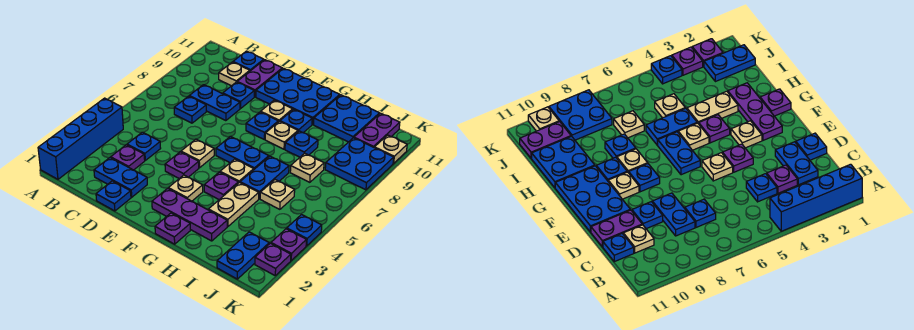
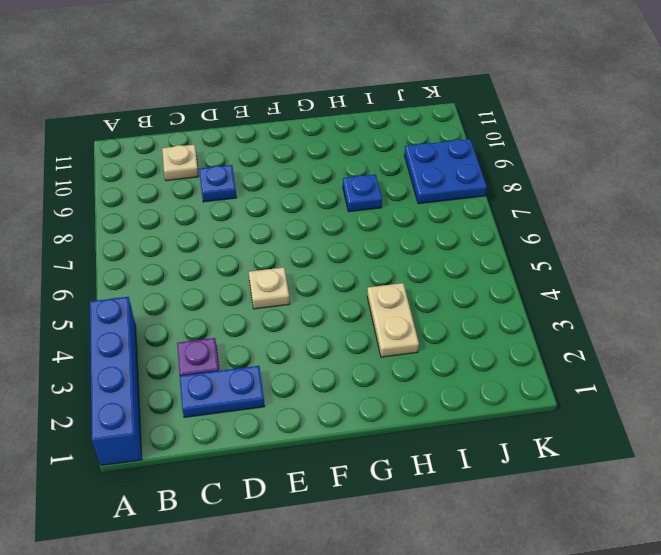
none -> blue plate C4 level 1
none -> blue plate C7 level 1
none -> blue plate C8:D8 level 1
none -> blue plate C11 level 1

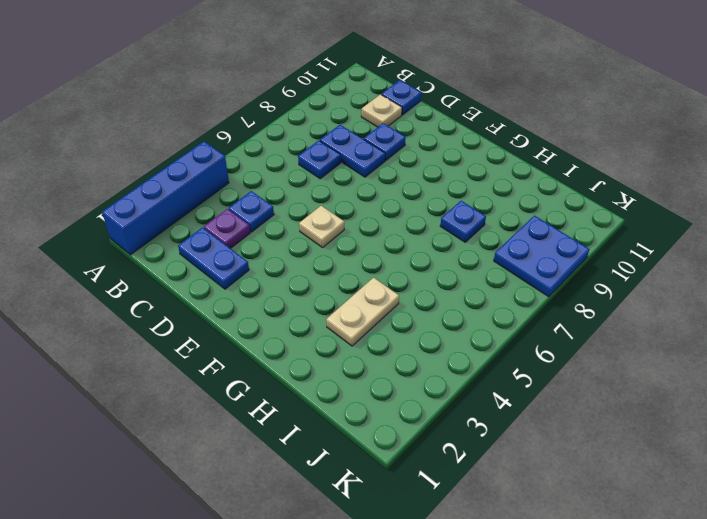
none -> blue plate D1 level 1
none -> purple plate D10:D11 level 1
none -> purple plate E4 level 1
none -> blue plate E10:G11 level 1

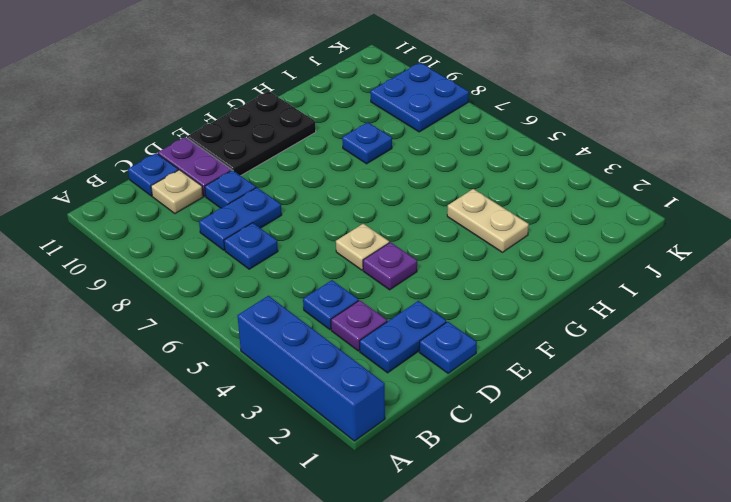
black plate E10:G11 level 1 -> blue plate E10:G11 level 1
none -> purple plate F2:H2 level 1
none -> tan plate F3 level 1
none -> blue plate F6:G6 level 1
none -> blue plate F8 level 1

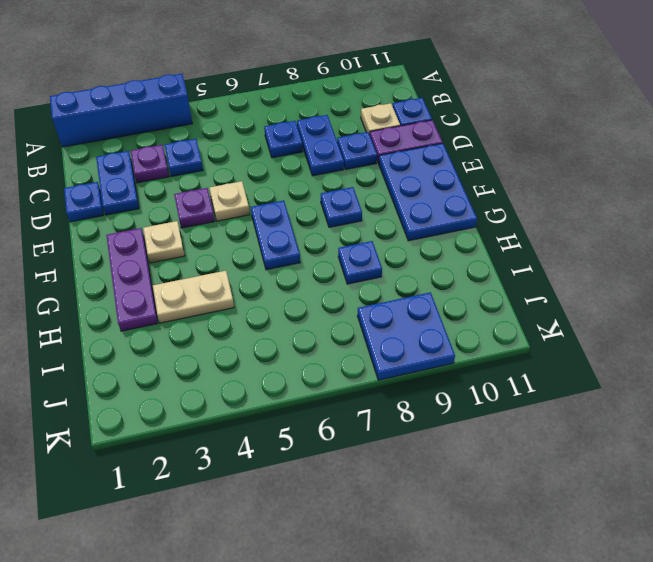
none -> tan plate F9 level 1
none -> purple plate G1 level 1
none -> purple plate G4 level 1
none -> tan plate G5 level 1

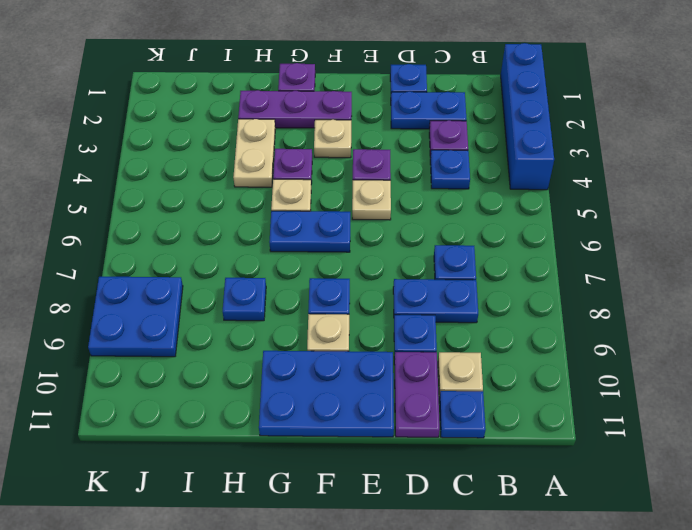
none -> tan plate G8 level 1
none -> blue plate G9 level 1
none -> blue plate H5:H6 level 1
none -> blue plate H10:I11 level 1

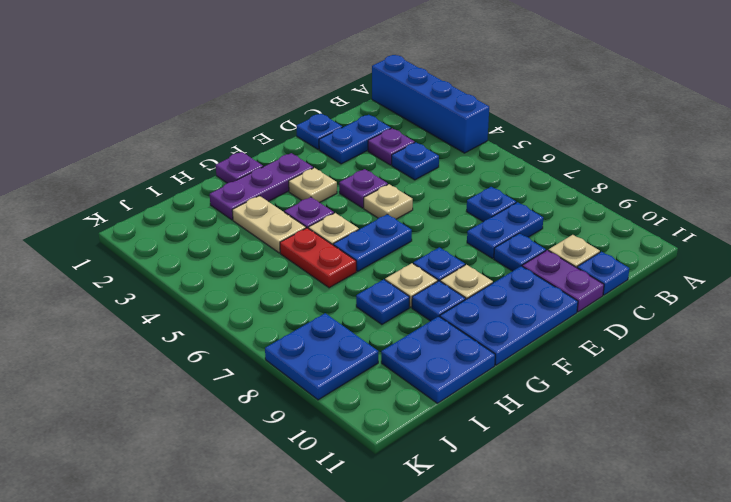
red plate H5:H6 level 1 -> blue plate H5:H6 level 1
none -> tan plate I5 level 1
none -> tan plate I7 level 1
none -> blue plate J1:J2 level 1
none -> purple plate J10:J11 level 1

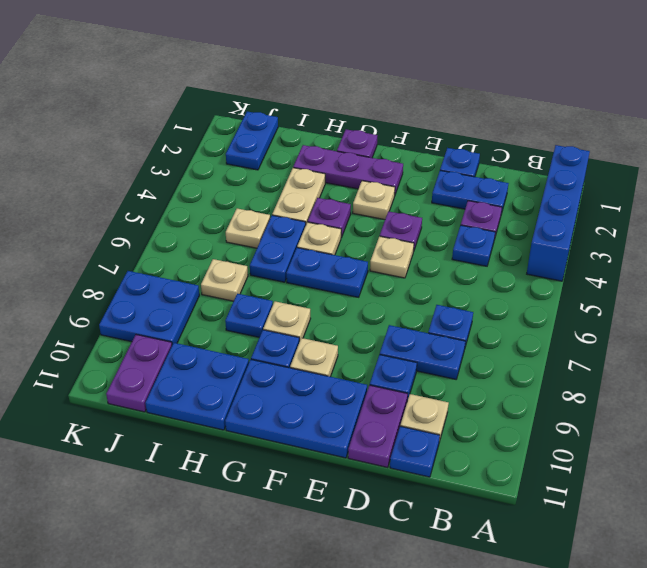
none -> blue plate F8 level 1
none -> purple plate K2 level 1
none -> purple plate K3 level 1
none -> blue plate K4 level 1

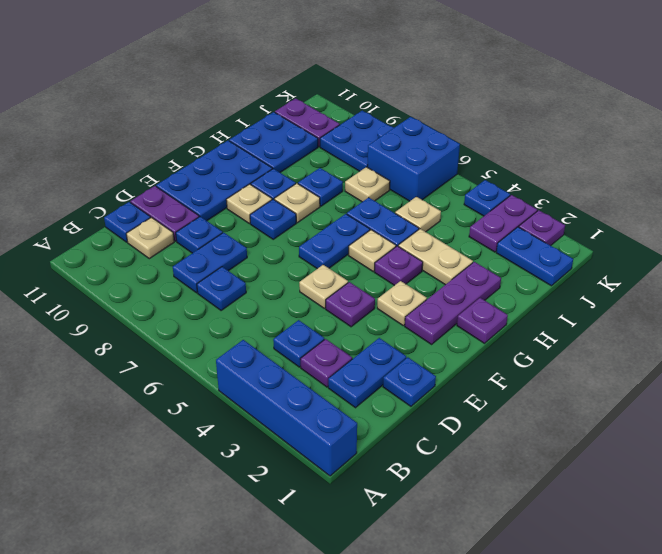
purple plate J3:K3 level 1 -> purple plate K3 level 1
blue brick J6:K7 level 1 -> none
none -> tan plate K10 level 1

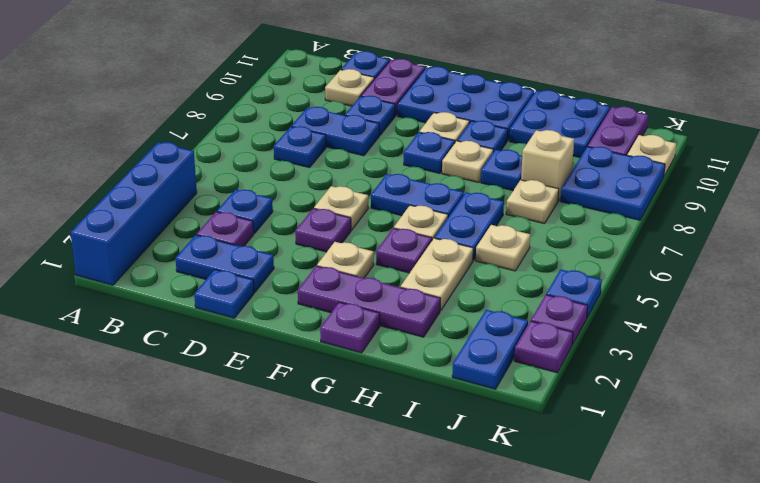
tan brick I8 level 1 -> none

